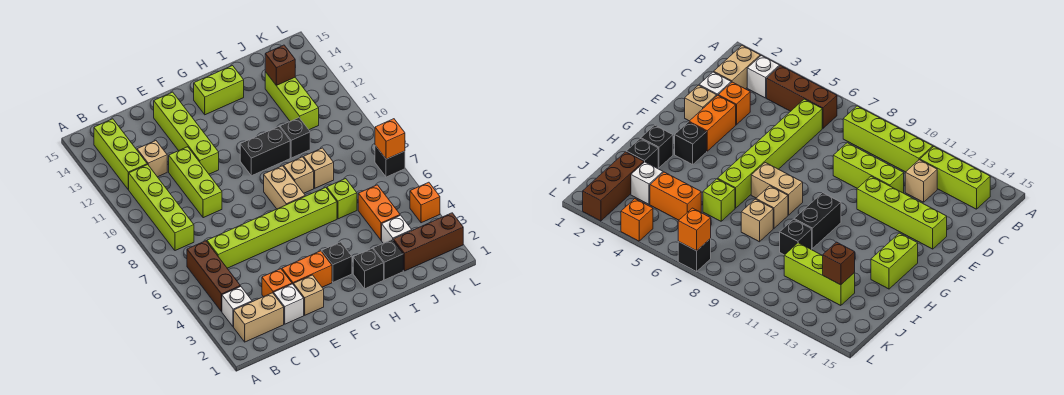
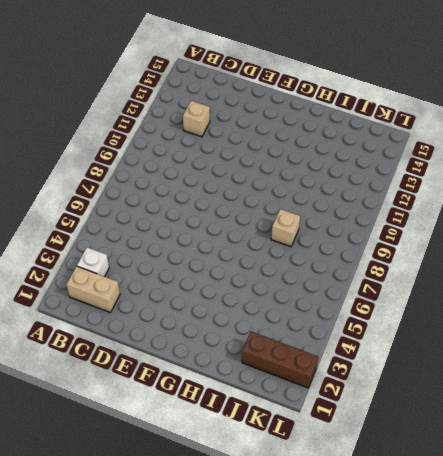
none -> brown brick B4:B6 level 1
none -> lime brick B8:B11 level 1
none -> lime brick B12:B14 level 1
none -> lime brick C6:H6 level 1

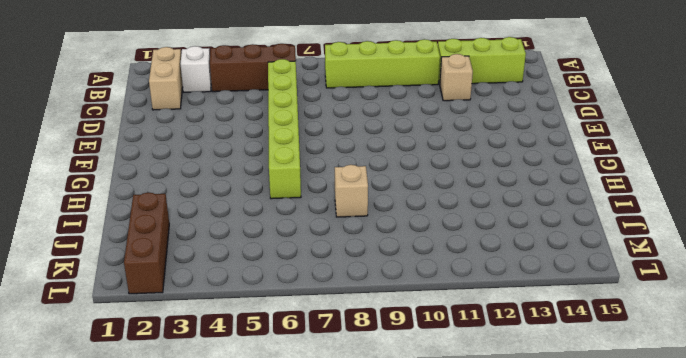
none -> white brick D2 level 1
none -> orange brick D3 level 1
none -> lime brick D9:D11 level 1
none -> tan brick E2 level 1

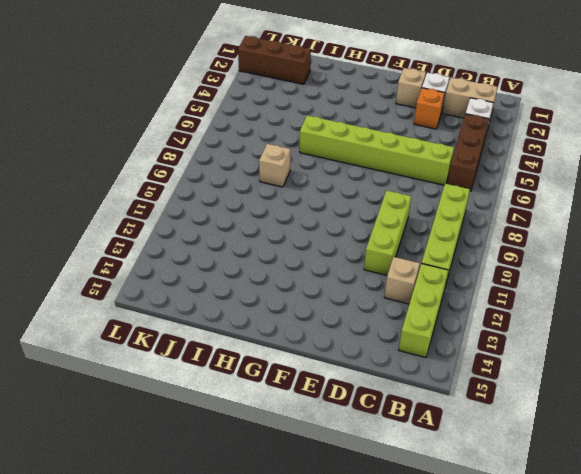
none -> orange brick E3:F3 level 1
none -> lime brick E11:E14 level 1
none -> black brick G3 level 1
none -> tan brick G7:G8 level 1

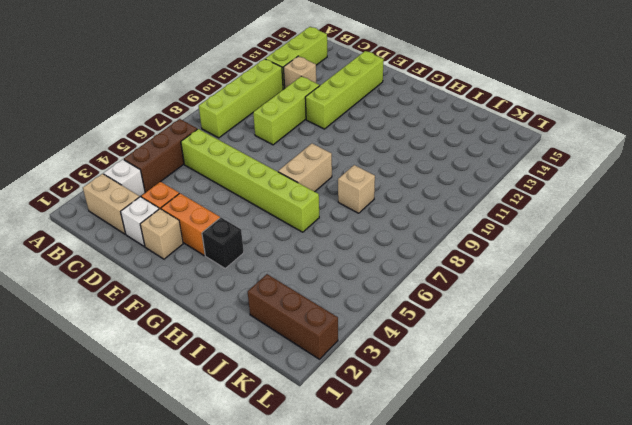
none -> black brick G10:H10 level 1
none -> lime brick G14:H14 level 1
none -> black brick H2 level 1
none -> tan brick H8 level 1

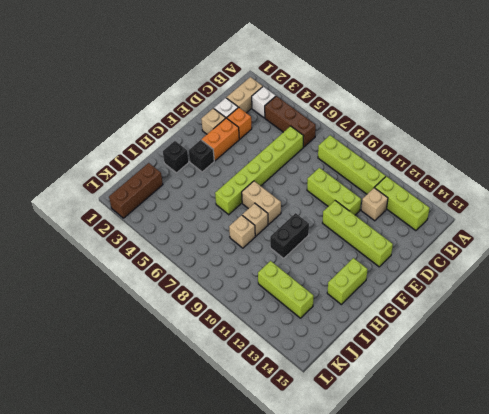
none -> black brick I2 level 1
none -> lime brick I6 level 1
none -> black brick I10 level 1
none -> white brick J3 level 1

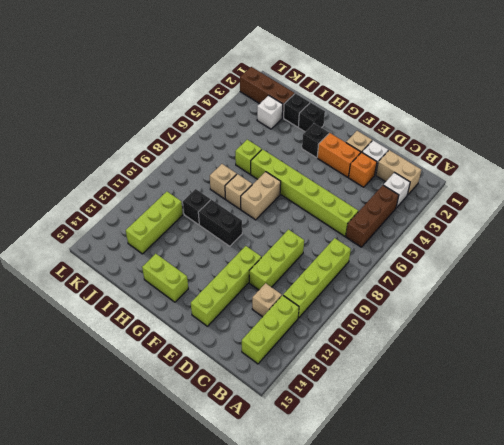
none -> orange brick J4:J5 level 1
none -> orange brick L4 level 1
none -> black brick L7 level 1
none -> brown brick J13 level 2

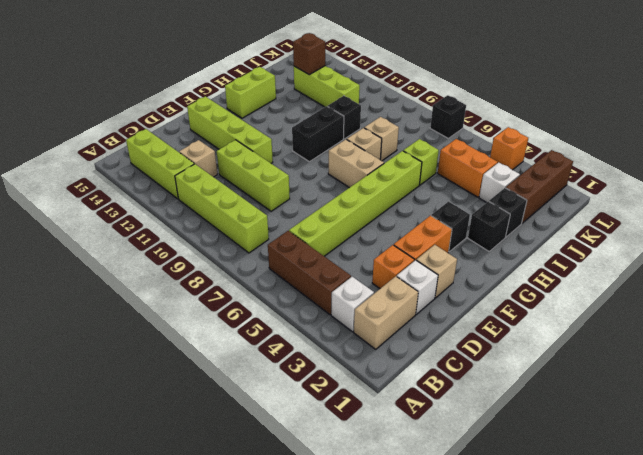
none -> orange brick L7 level 2

